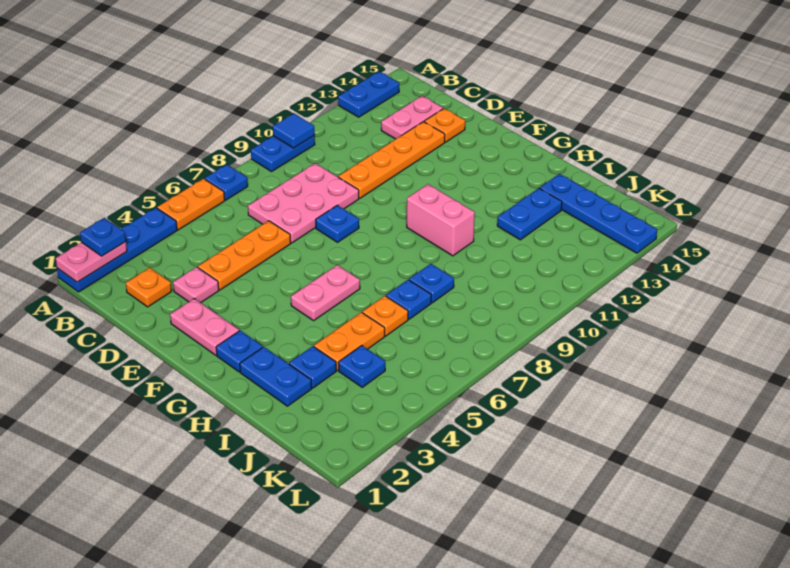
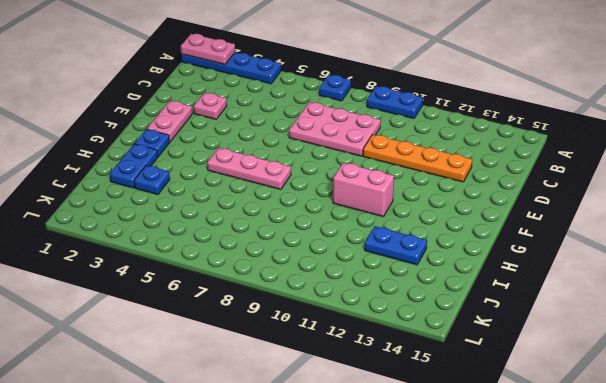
pink plate G5:G7 level 1 -> pink plate G5:G6 level 1
pink brick G10:G11 level 1 -> pink brick G10:H10 level 1
none -> orange plate A5:A6 level 1
none -> blue plate A13:A14 level 1
none -> orange plate C2 level 1

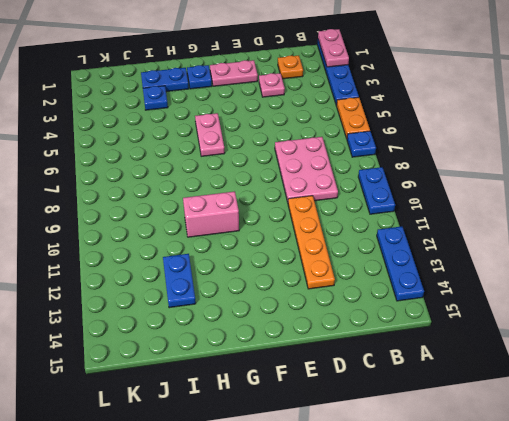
blue plate A12:A14 level 1 -> blue plate A13:A14 level 1
none -> pink plate C13:C14 level 1
none -> orange plate D4:D6 level 1
none -> orange plate D14 level 1

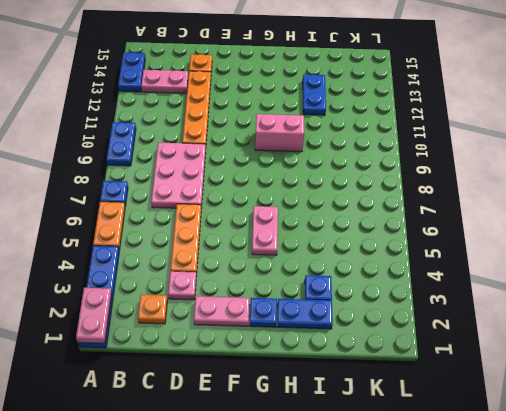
pink plate B13:C13 level 1 -> pink plate C13:C14 level 1
none -> blue plate E8 level 1
none -> orange plate I4:I5 level 1
none -> orange plate I6 level 1

